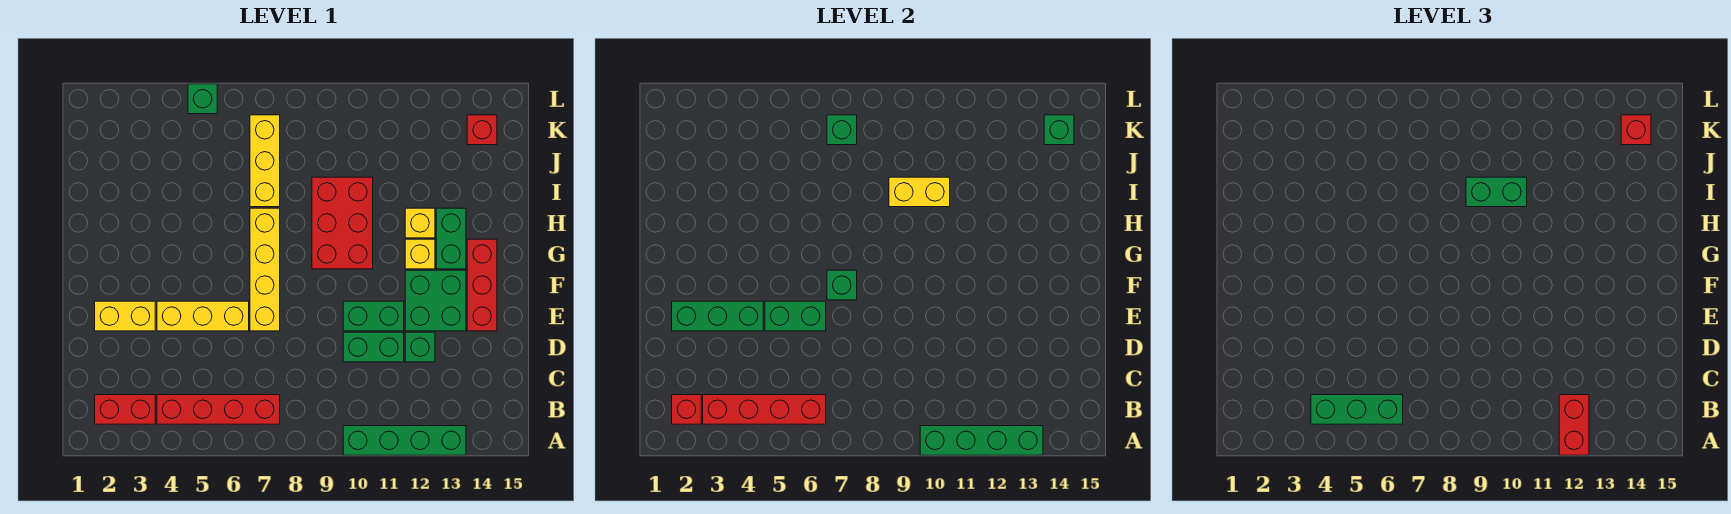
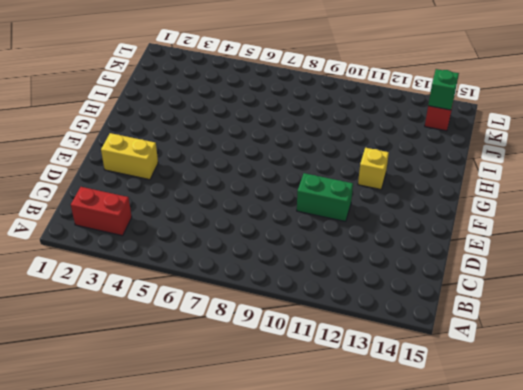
none -> green brick A10:A13 level 1
none -> red brick B4:B7 level 1
none -> green brick D10:D11 level 1
none -> green brick D12 level 1

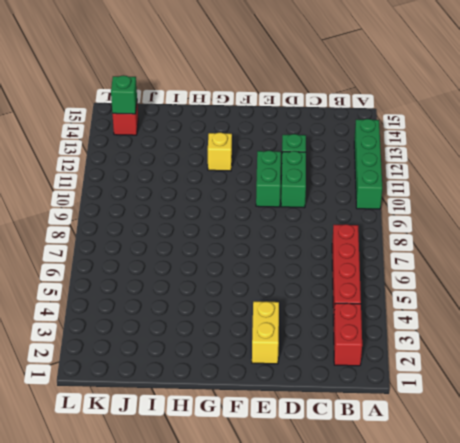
none -> yellow brick E4:E6 level 1
none -> yellow brick E7:H7 level 1
none -> green brick E12:F13 level 1
none -> red brick E14:G14 level 1

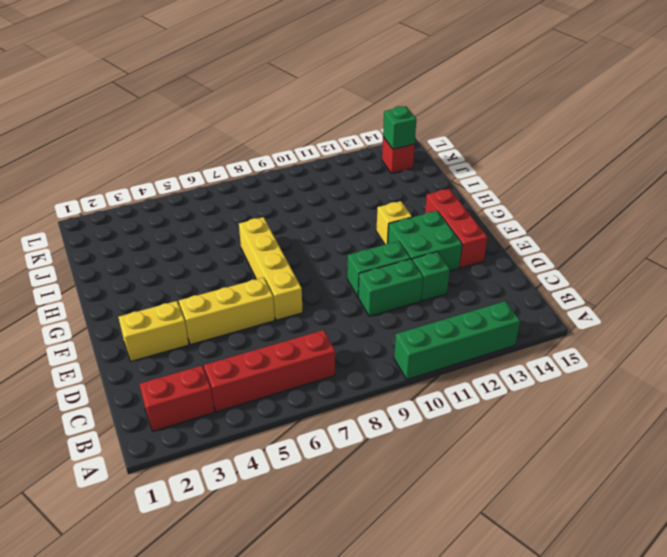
none -> red brick G9:I10 level 1
none -> green brick G13:H13 level 1
none -> yellow brick H12 level 1
none -> yellow brick I7:K7 level 1

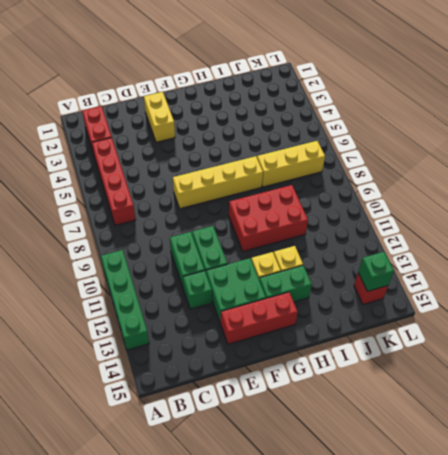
none -> yellow brick E4:E6 level 1
none -> green brick L5 level 1
none -> green brick A10:A13 level 2
none -> red brick B2 level 2

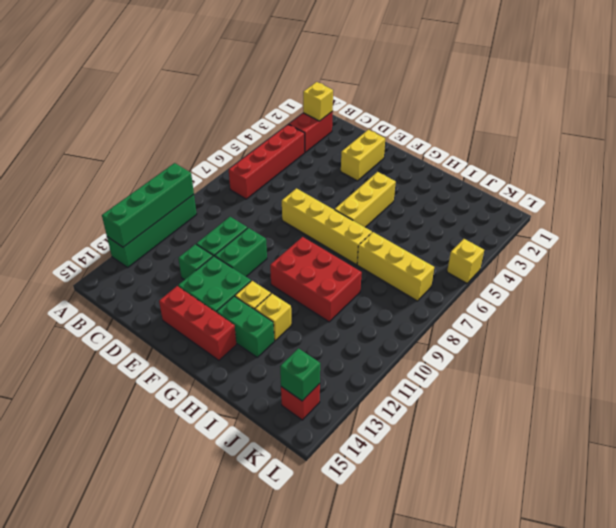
yellow brick B2 level 2 -> red brick B2 level 2
yellow brick G4:G6 level 1 -> yellow brick E4:E6 level 1
yellow brick L5 level 1 -> green brick L5 level 1
none -> red brick B3:B6 level 2
none -> green brick E2:E4 level 2
none -> green brick E5:E6 level 2
none -> green brick F7 level 2

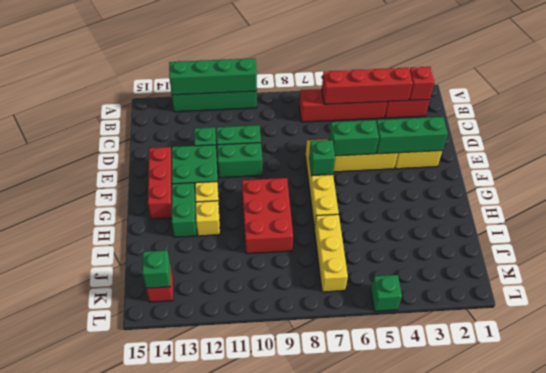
none -> yellow brick I9:I10 level 2
none -> green brick K7 level 2
none -> red brick A12:B12 level 3
none -> green brick B4:B6 level 3

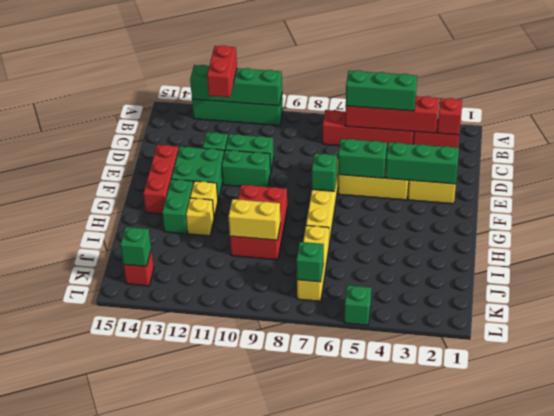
none -> green brick I9:I10 level 3
none -> red brick K14 level 3

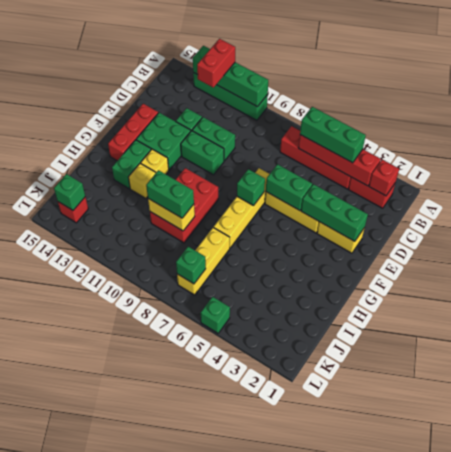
none -> red brick K14 level 3

